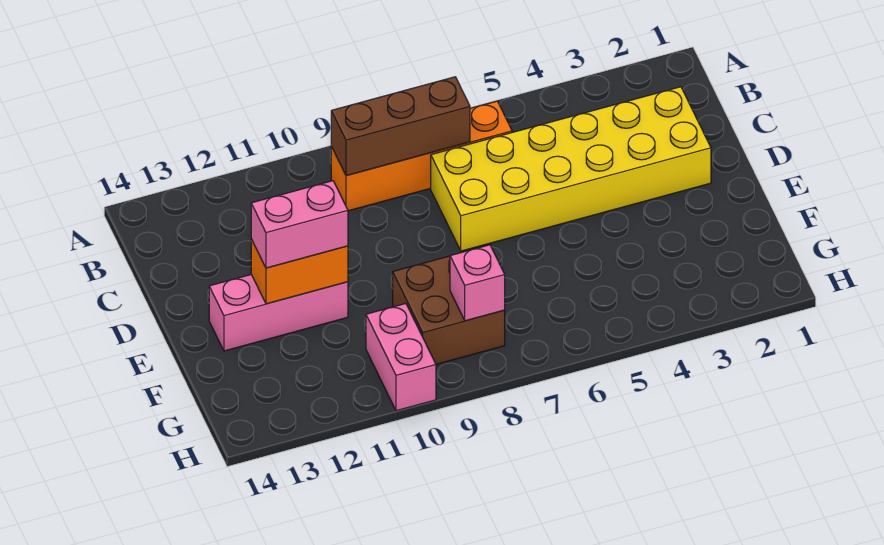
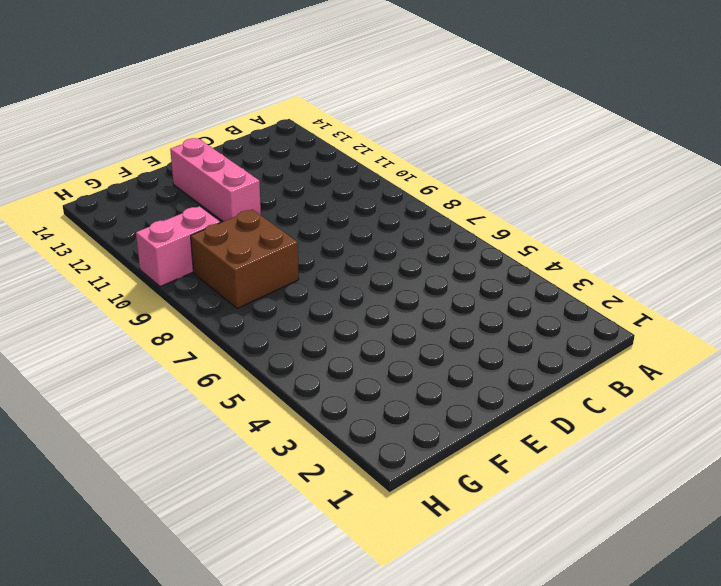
none -> orange brick B6:B9 level 1
none -> yellow brick C2:D7 level 1

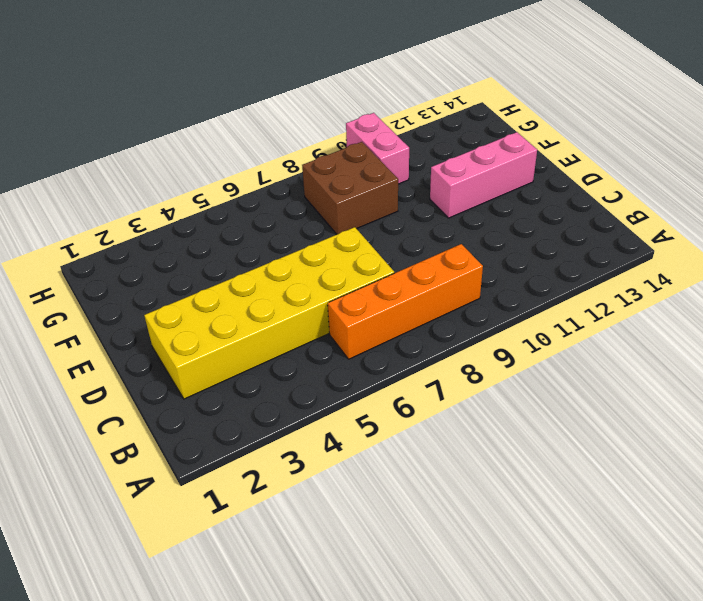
none -> brown brick B7:B9 level 2
none -> orange brick E11:E12 level 2

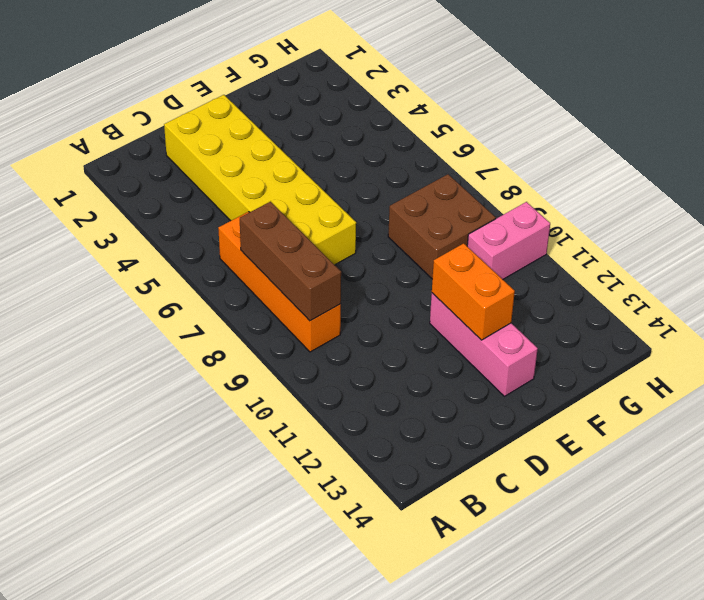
none -> pink brick G8 level 2
none -> pink brick E11:E12 level 3

